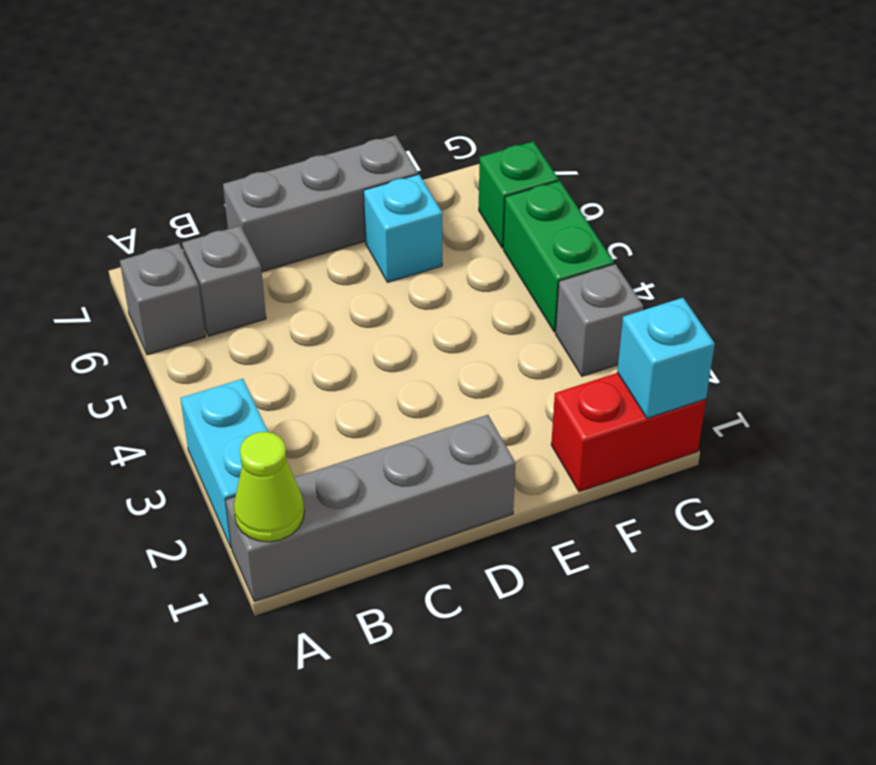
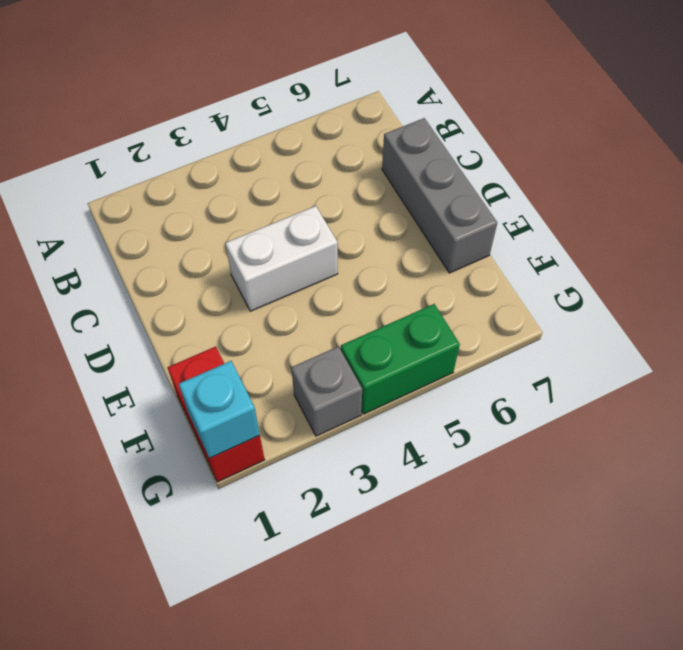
white brick D3:D4 level 1 -> none
none -> grey brick A1:D1 level 1
none -> cyan brick A2:A3 level 1
none -> grey brick A6 level 1

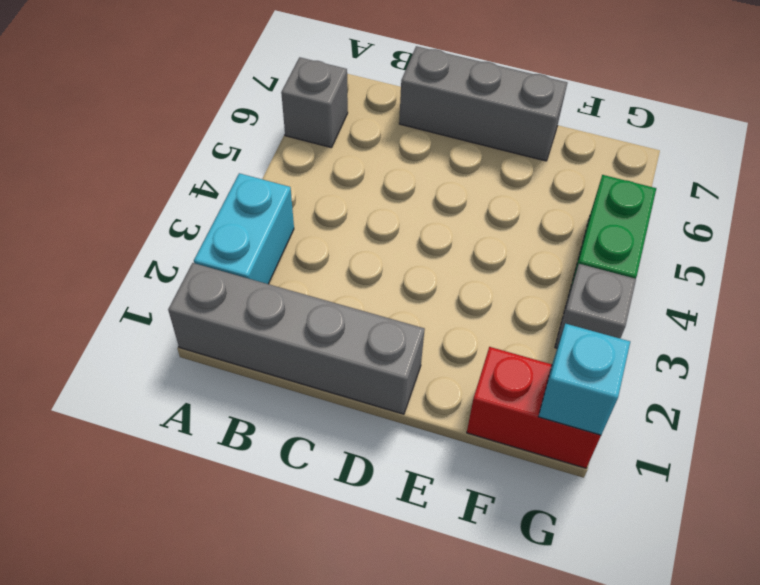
none -> grey brick B6 level 1
none -> cyan brick E6 level 1
none -> green brick G6 level 1

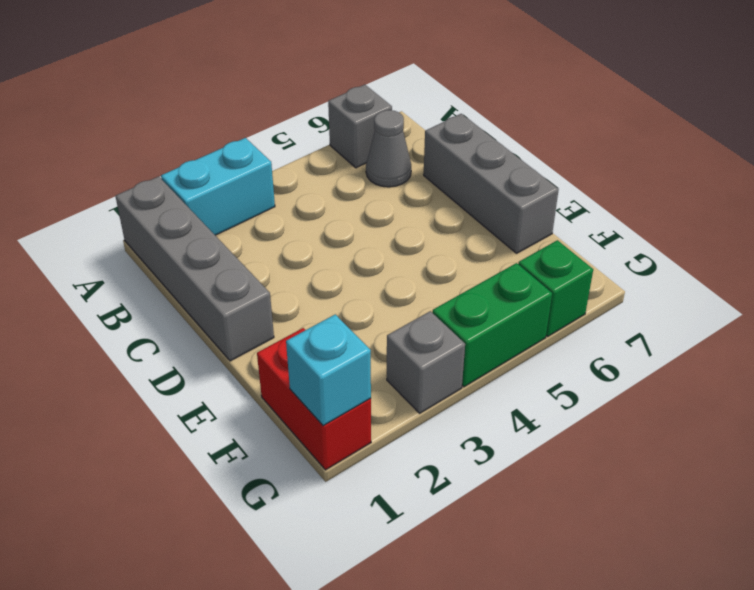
grey cone B6 level 1 -> grey brick B6 level 1
none -> cyan brick E6 level 1
none -> lime cone A1 level 2

